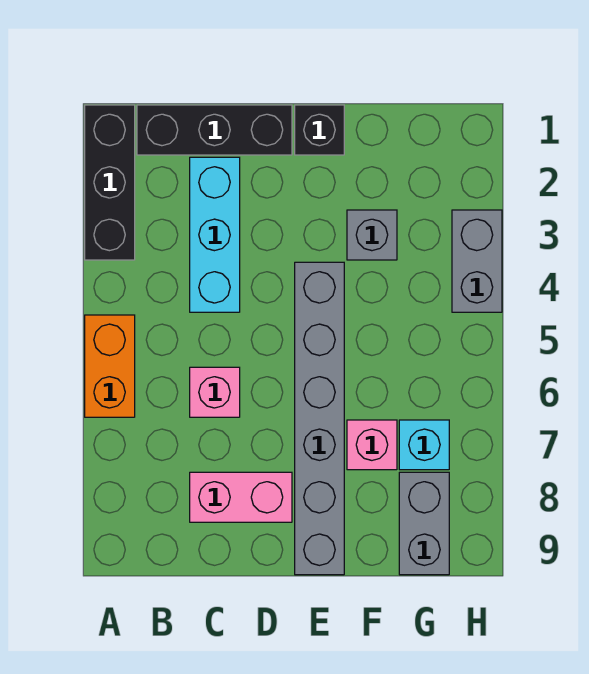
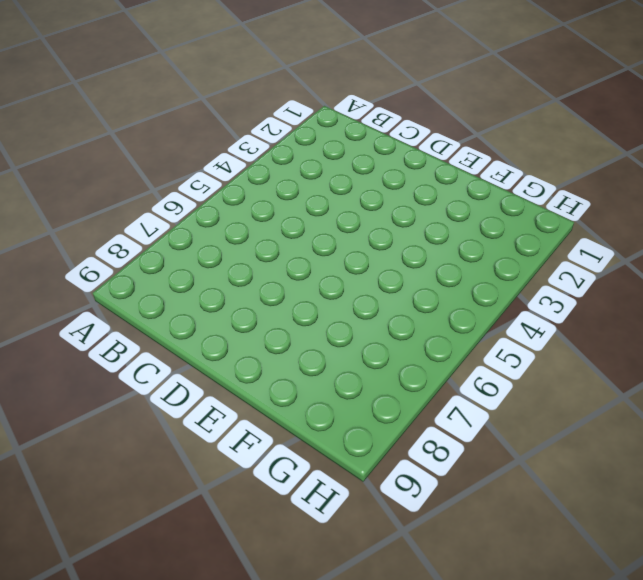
none -> black brick A1:A3 level 1
none -> orange brick A5:A6 level 1
none -> black brick B1:D1 level 1

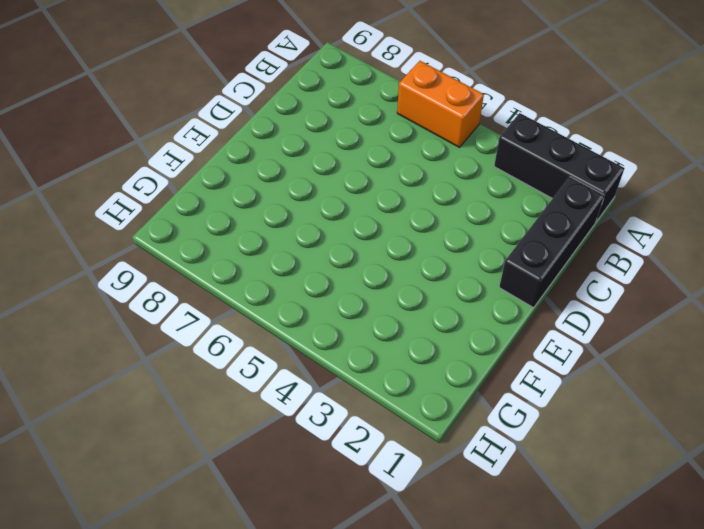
none -> cyan brick C2:C4 level 1
none -> pink brick C6 level 1
none -> pink brick C8:D8 level 1

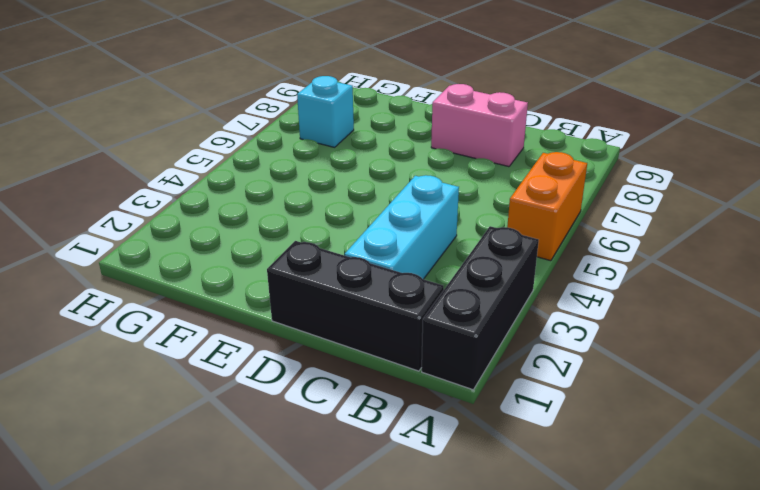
none -> pink brick C6 level 1
none -> black brick E1 level 1
none -> grey brick E4:E9 level 1

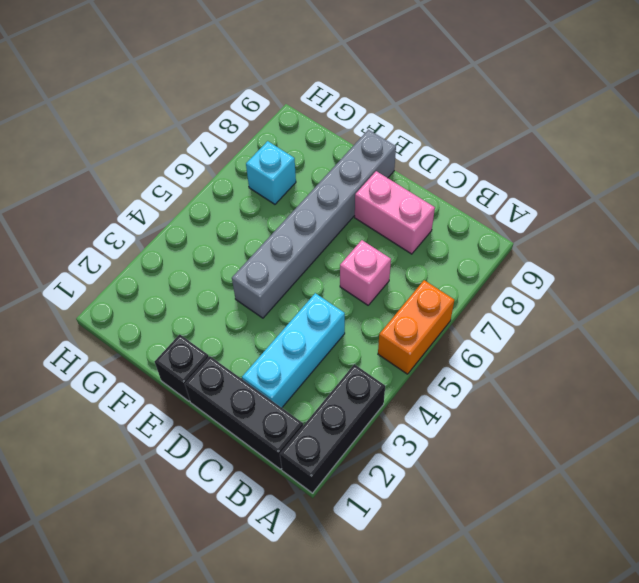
none -> grey brick F3 level 1
none -> pink brick F7 level 1
none -> grey brick G8:G9 level 1

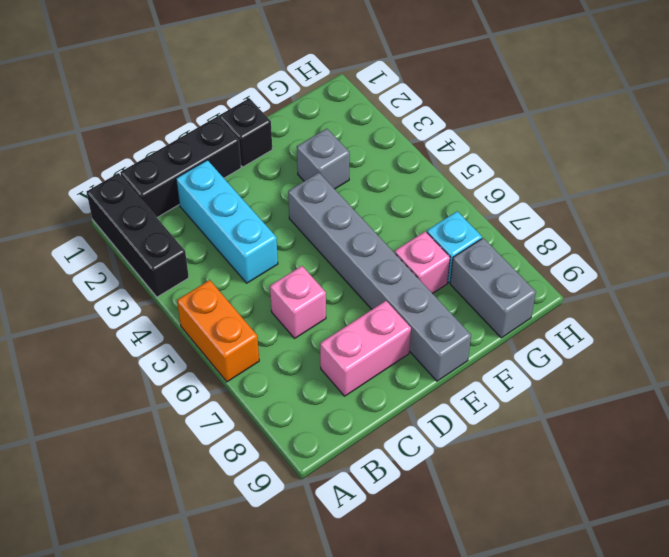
none -> grey brick H3:H4 level 1

